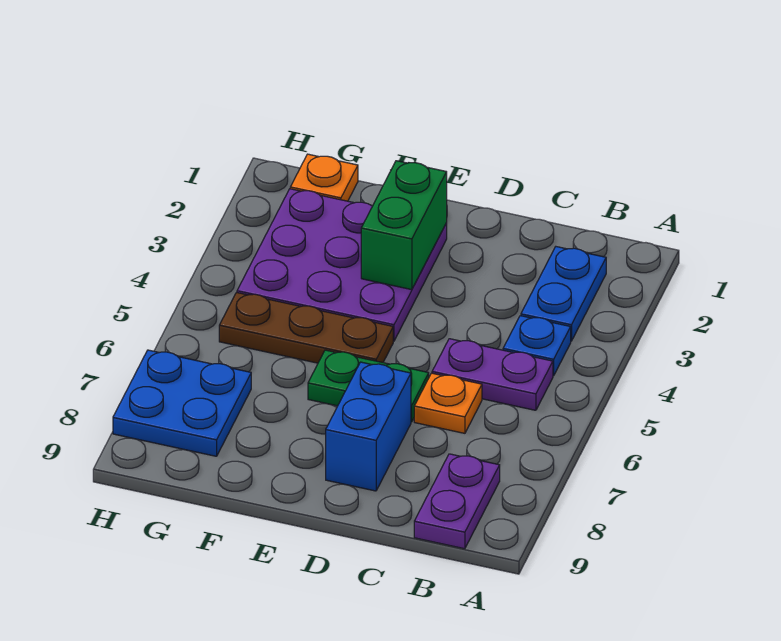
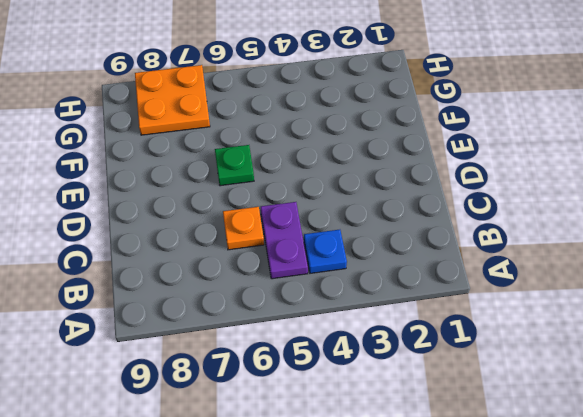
green plate E6 level 1 -> green plate D6:E6 level 1
orange plate G7:H8 level 1 -> blue plate G7:H8 level 1
none -> blue plate B2:B3 level 1
none -> purple plate B8:B9 level 1
none -> blue brick D7:D8 level 1

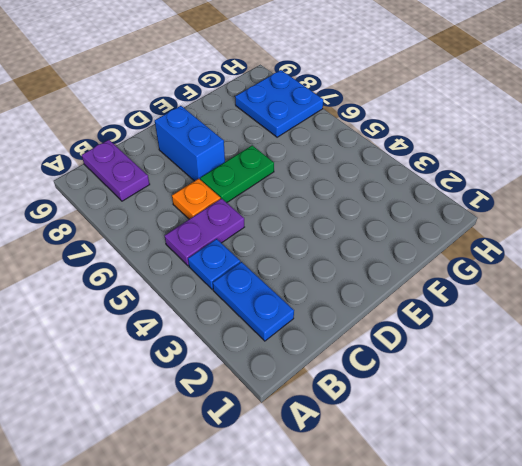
none -> purple plate E2:G4 level 1
none -> brown plate E5:G5 level 1
none -> orange plate G1 level 1

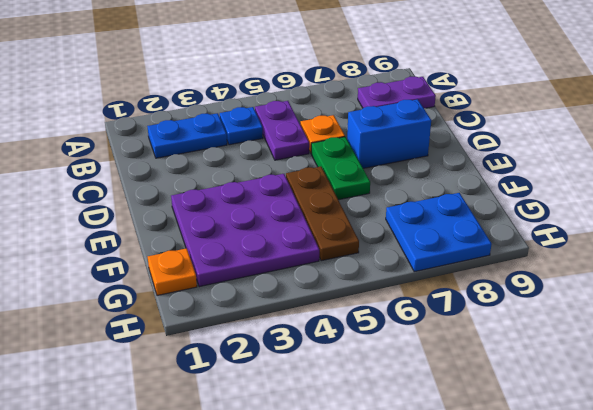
none -> green brick E2:E3 level 2

